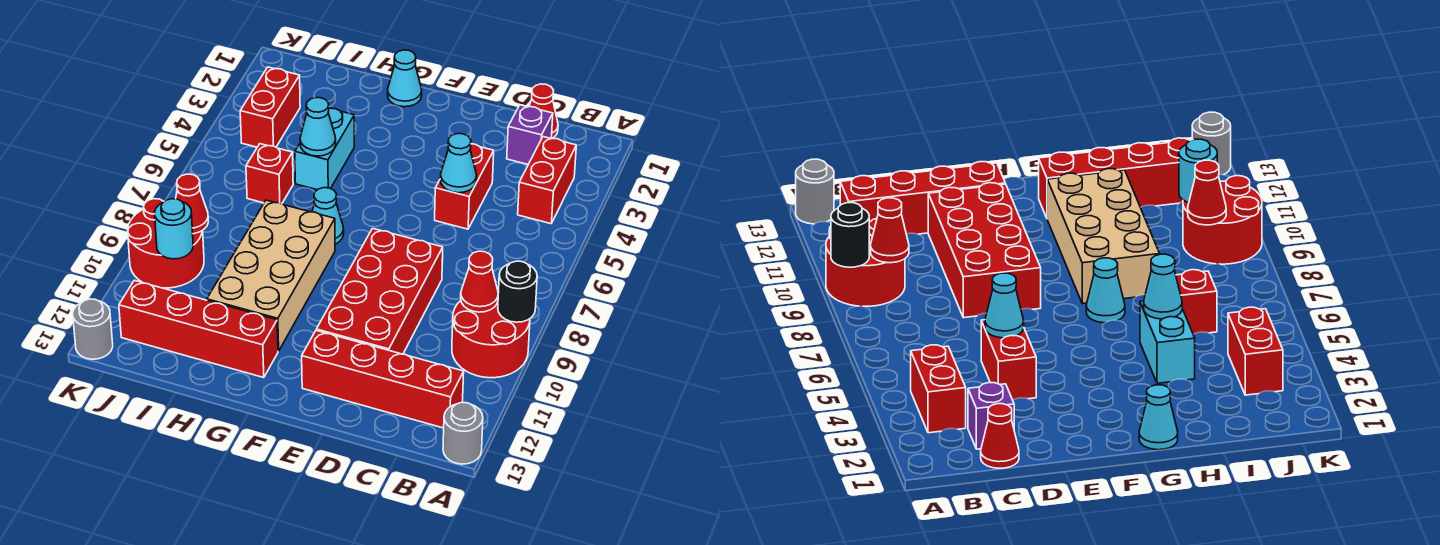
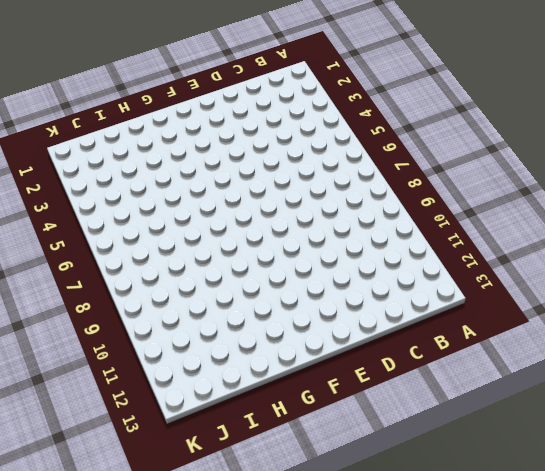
none -> red round brick A9:B10 level 1
none -> grey round brick A13 level 1
none -> red brick B3:B4 level 1

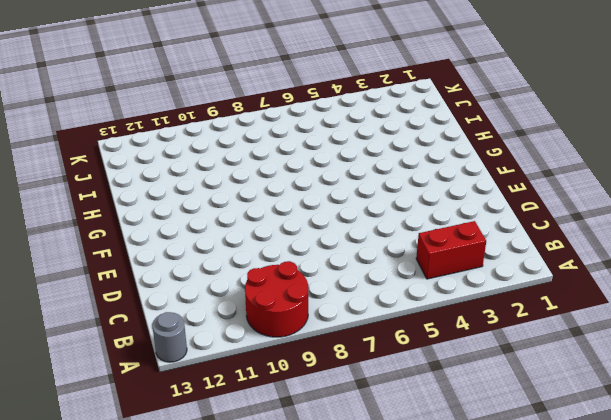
none -> red brick B12:E12 level 1
none -> red cone C1 level 1
none -> purple brick C2 level 1

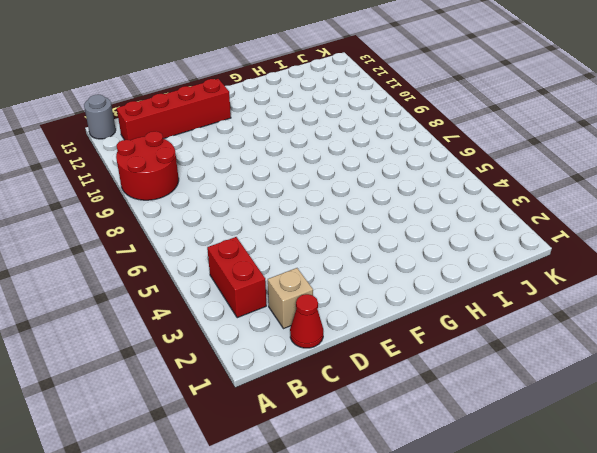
tan brick C2 level 1 -> purple brick C2 level 1
none -> red brick D4:D5 level 1
none -> red brick D8:E11 level 1
none -> cyan cone G1 level 1

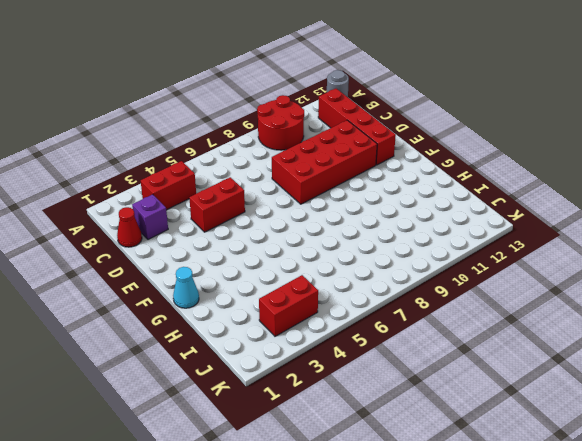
none -> cyan cone G7 level 1
none -> tan brick G8:H11 level 1
none -> red brick G12:J12 level 1

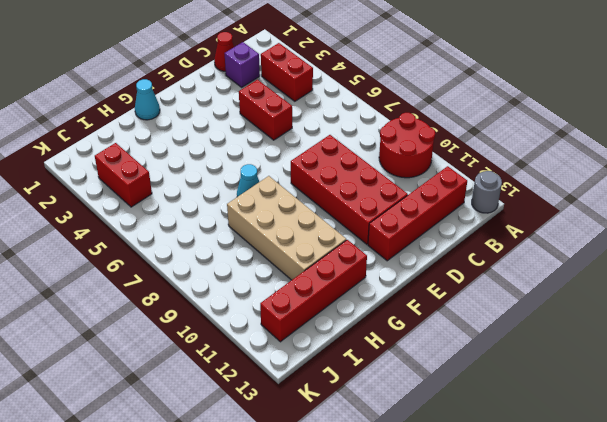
none -> cyan brick H4:H5 level 1
none -> red brick I6 level 1
none -> red round brick J9:K10 level 1

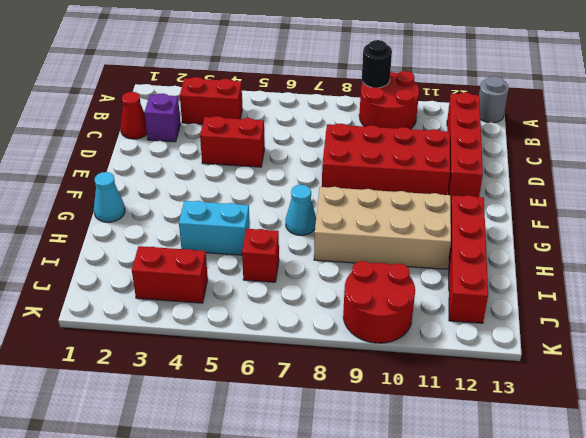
none -> grey round brick K13 level 1
none -> red cone B9 level 2
none -> cyan cone D5 level 2

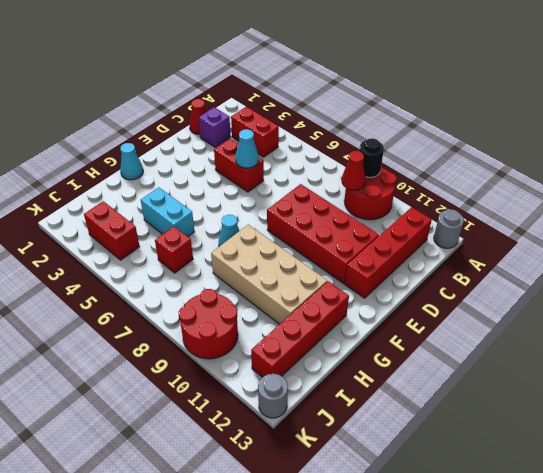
none -> cyan cone H5 level 2
none -> red cone J9 level 2
none -> cyan round brick J10 level 2

